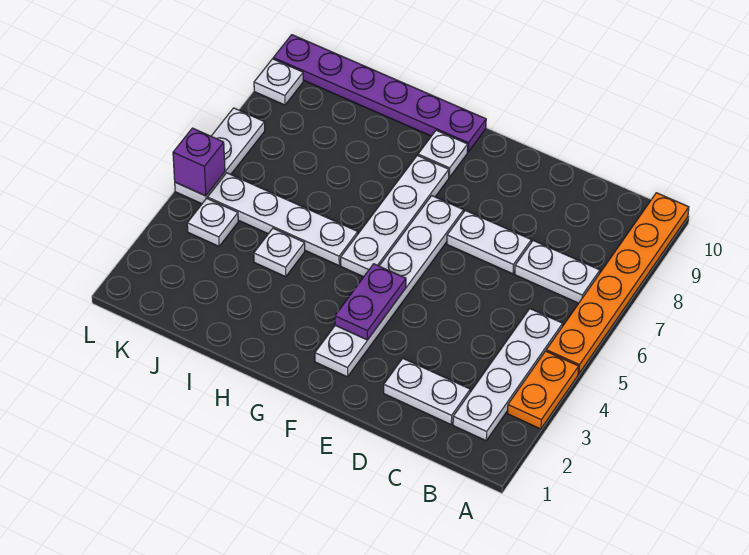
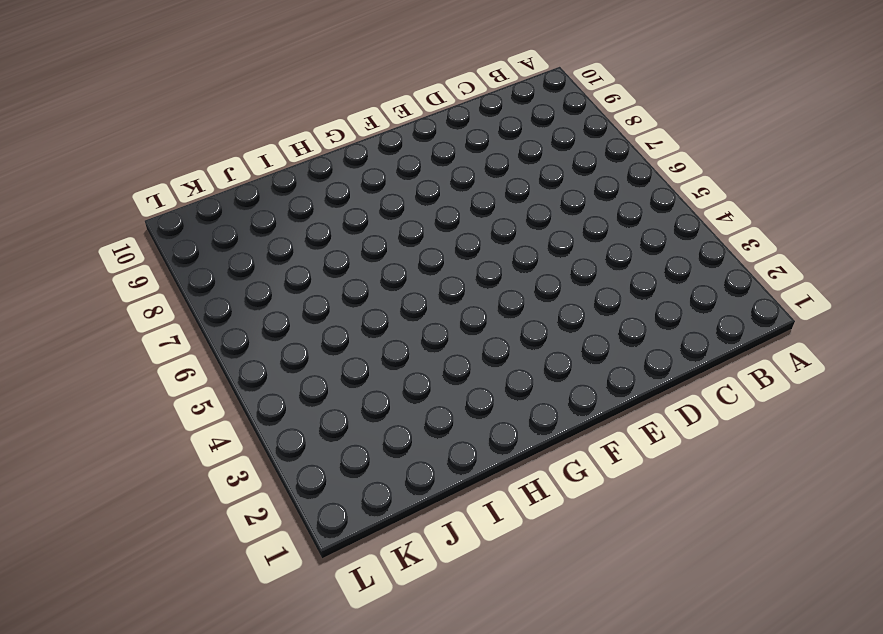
none -> orange plate A3:A4 level 1
none -> orange plate A5:A10 level 1
none -> white plate B2:B5 level 1

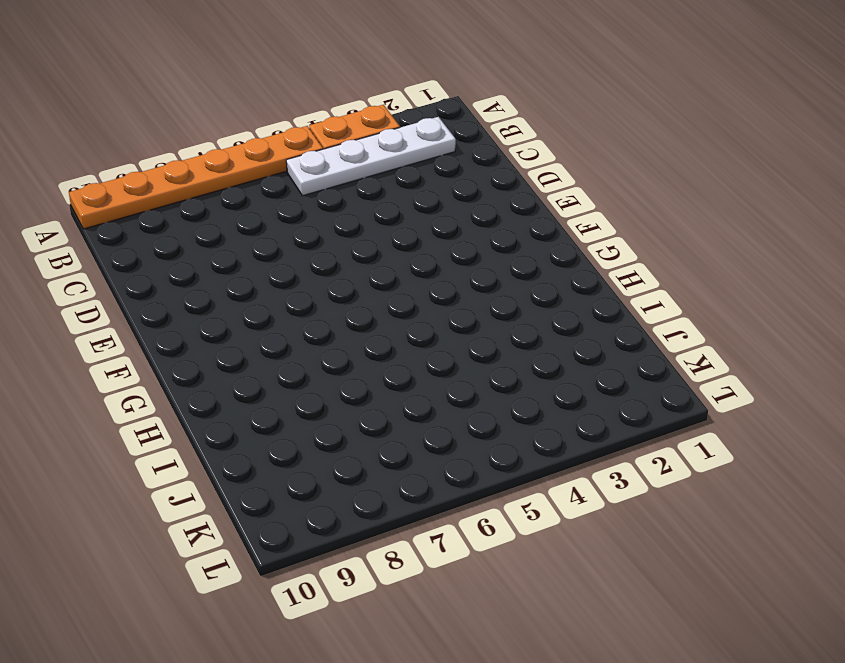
none -> white plate B7:C7 level 1
none -> white plate C2:D2 level 1
none -> white plate D7:E7 level 1

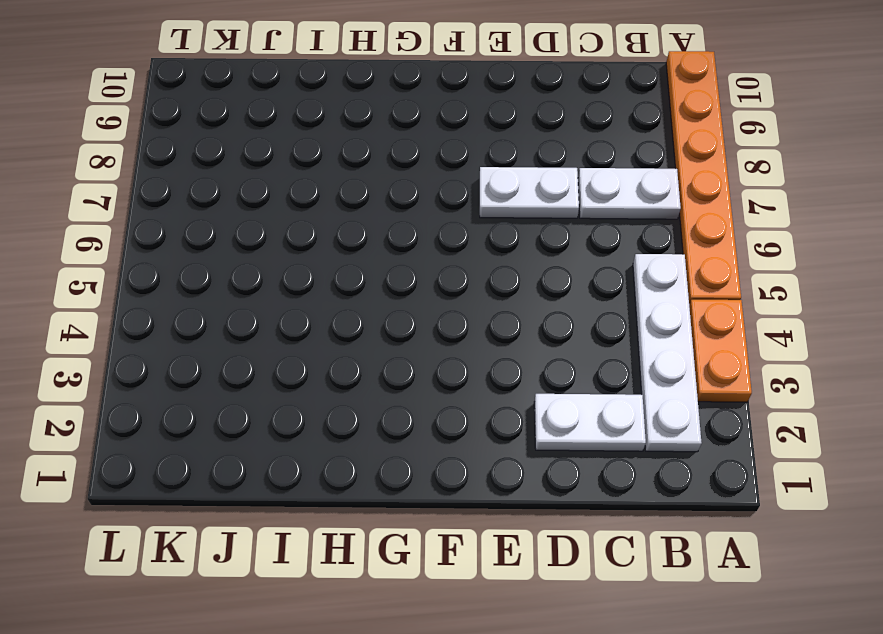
none -> white plate F2:F7 level 1
none -> white plate G5:G8 level 1
none -> white plate G9 level 1

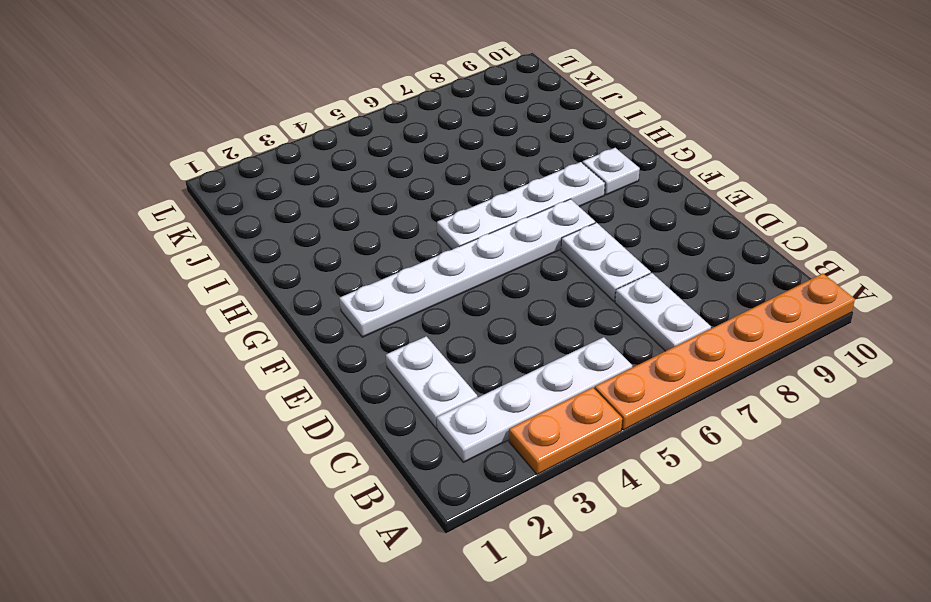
none -> purple plate G10:L10 level 1
none -> white plate H5:K5 level 1
none -> white plate I4 level 1

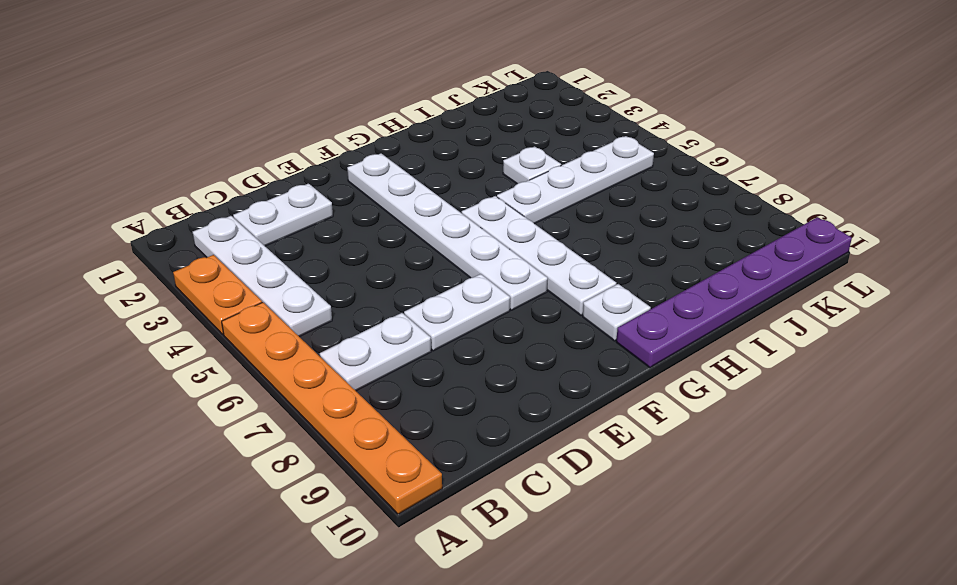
none -> white plate K4 level 1
none -> white plate L5:L7 level 1
none -> white plate L9 level 1

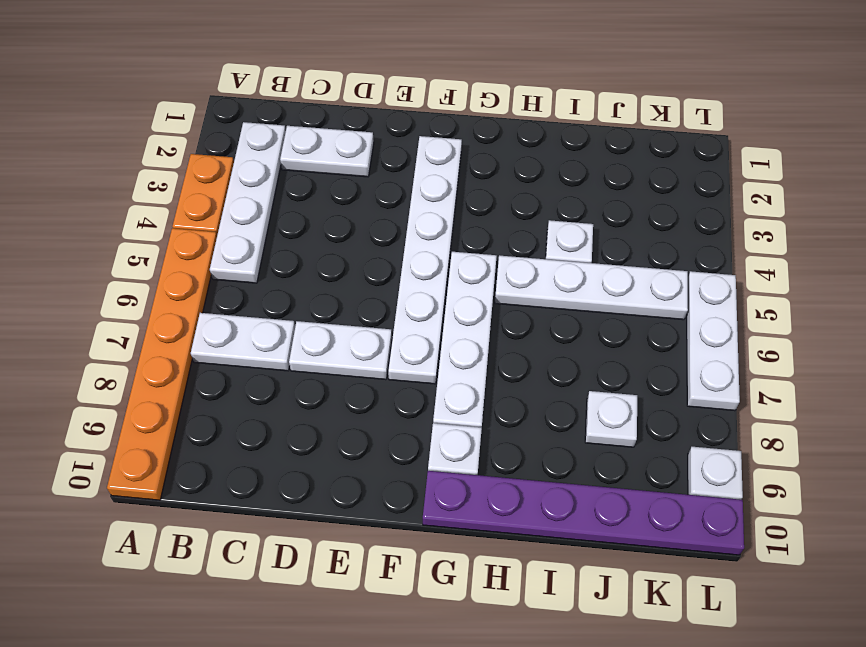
white plate J8 level 1 -> white plate K4 level 1
none -> purple plate F3:F4 level 2
none -> purple brick L5 level 2

